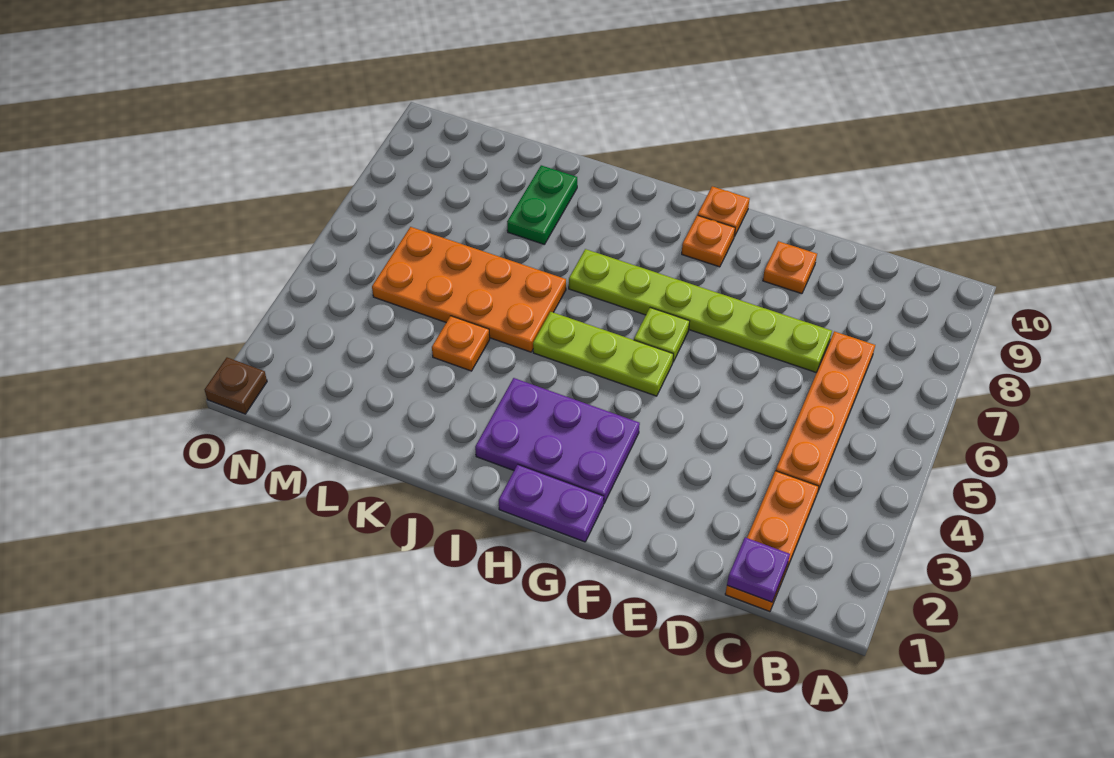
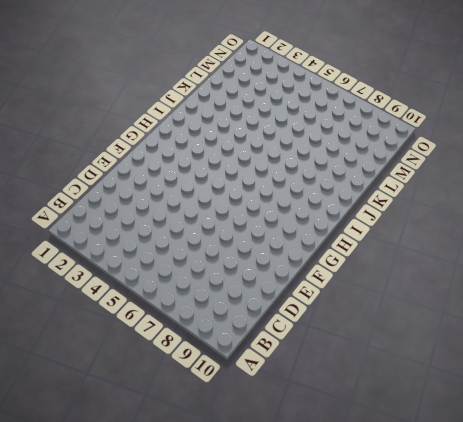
none -> orange plate C1:C3 level 1
none -> orange plate C4:C7 level 1
none -> lime plate D7:I7 level 1

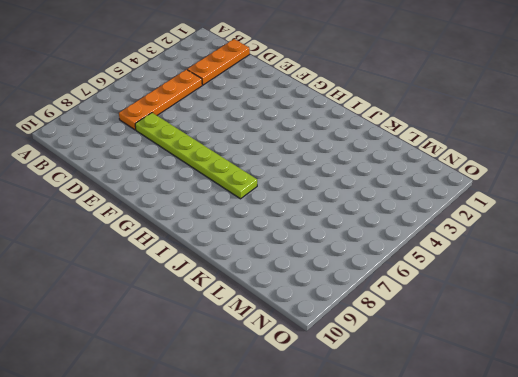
none -> orange plate E9 level 1
none -> purple plate G1:H1 level 1
none -> purple plate G2:I3 level 1

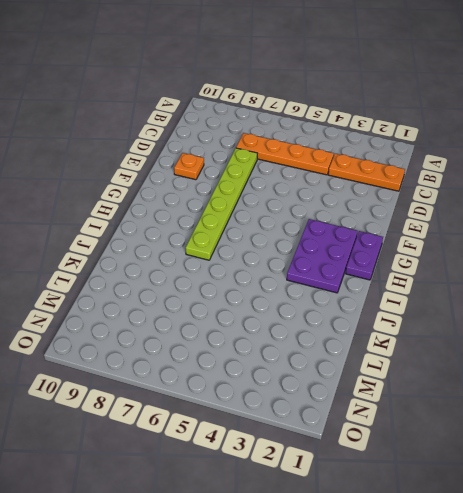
none -> lime plate G5:I5 level 1
none -> lime plate G6 level 1
none -> orange plate G9 level 1

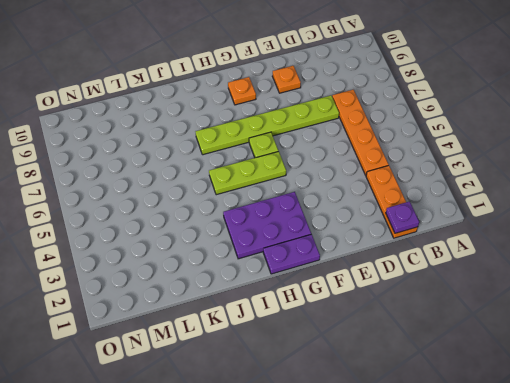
none -> orange plate G10 level 1
none -> orange plate J5:M6 level 1
none -> orange plate K4 level 1

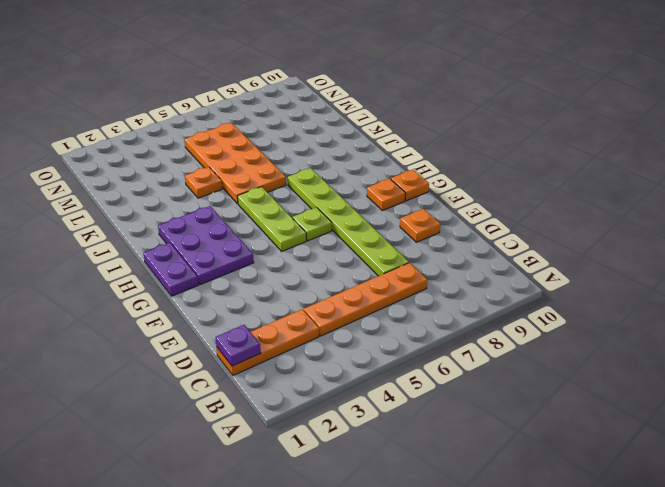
none -> green plate K8:K9 level 1
none -> brown plate O1 level 1

